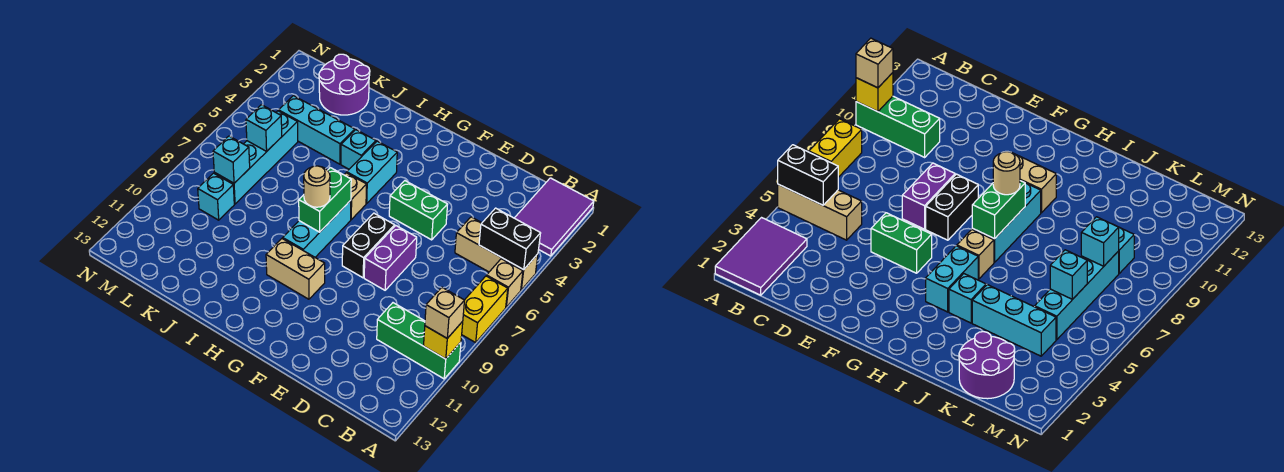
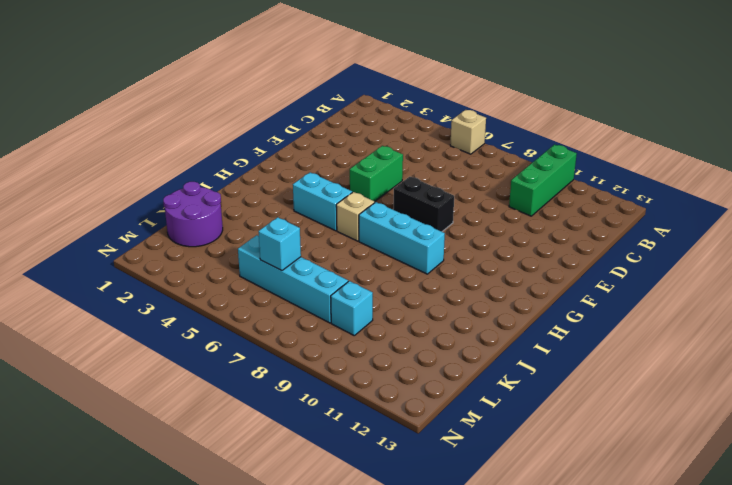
none -> purple tile A1:B3 level 1
none -> tan brick A5:C5 level 1
none -> yellow brick A7:A8 level 1

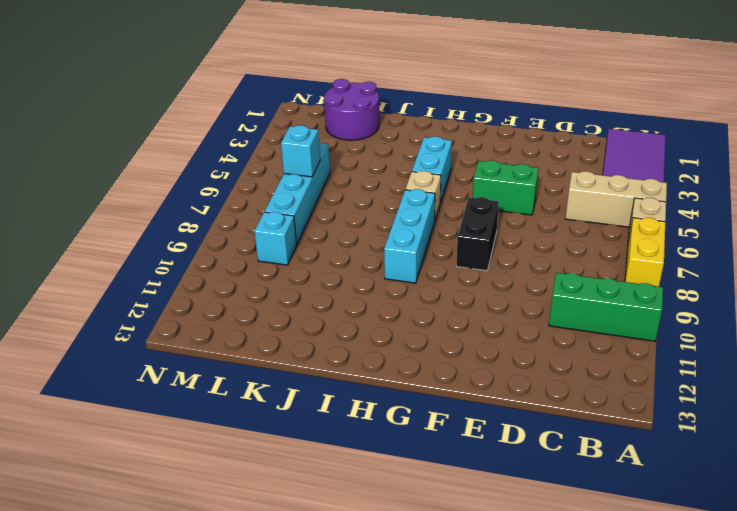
none -> purple brick E7:E8 level 1
none -> tan brick G10:H10 level 1
none -> cyan brick I4 level 1

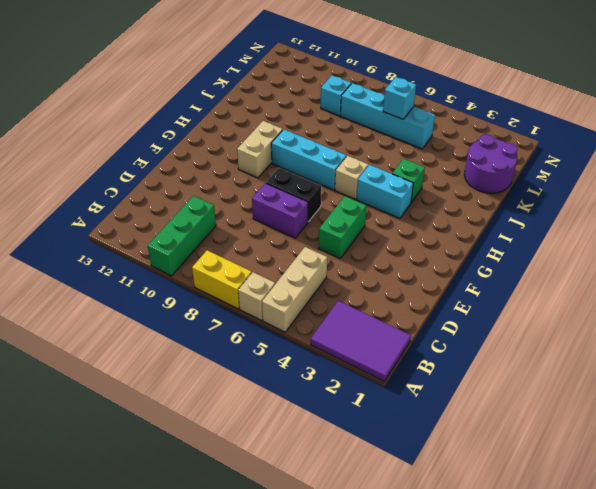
green brick I4 level 1 -> cyan brick I4 level 1
none -> cyan brick J4:L4 level 1
none -> black brick A5:B5 level 2
none -> yellow brick A10 level 2

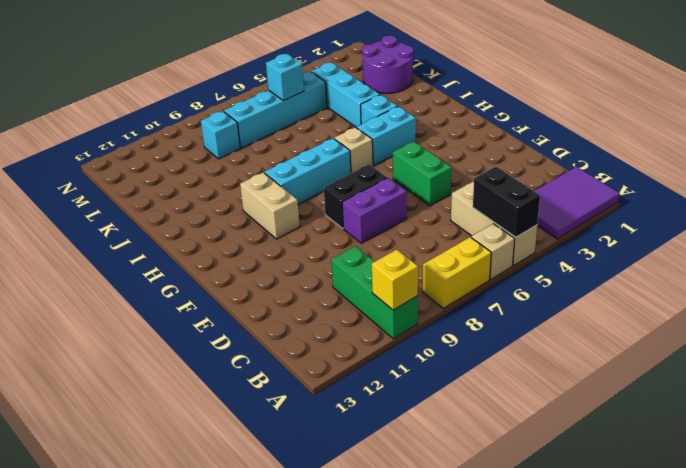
none -> green brick H7:H8 level 2
none -> cyan brick L8 level 2
none -> tan brick A10 level 3

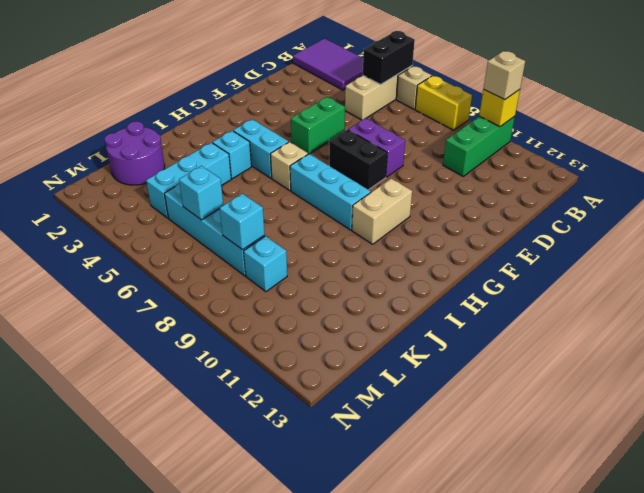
none -> green brick H7:H8 level 2
none -> tan round brick H8 level 3

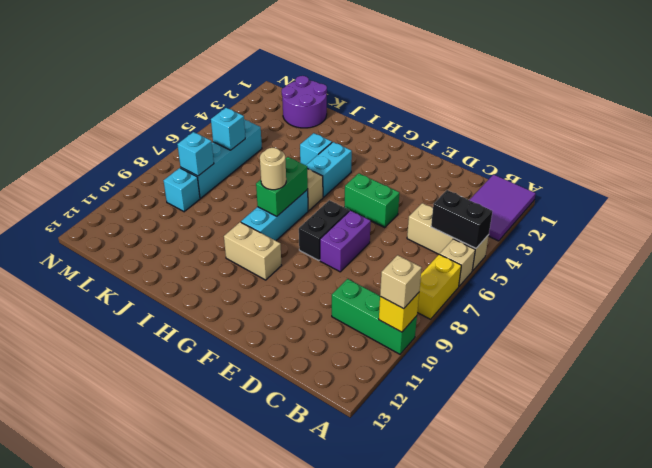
none -> cyan brick J4:L4 level 1

